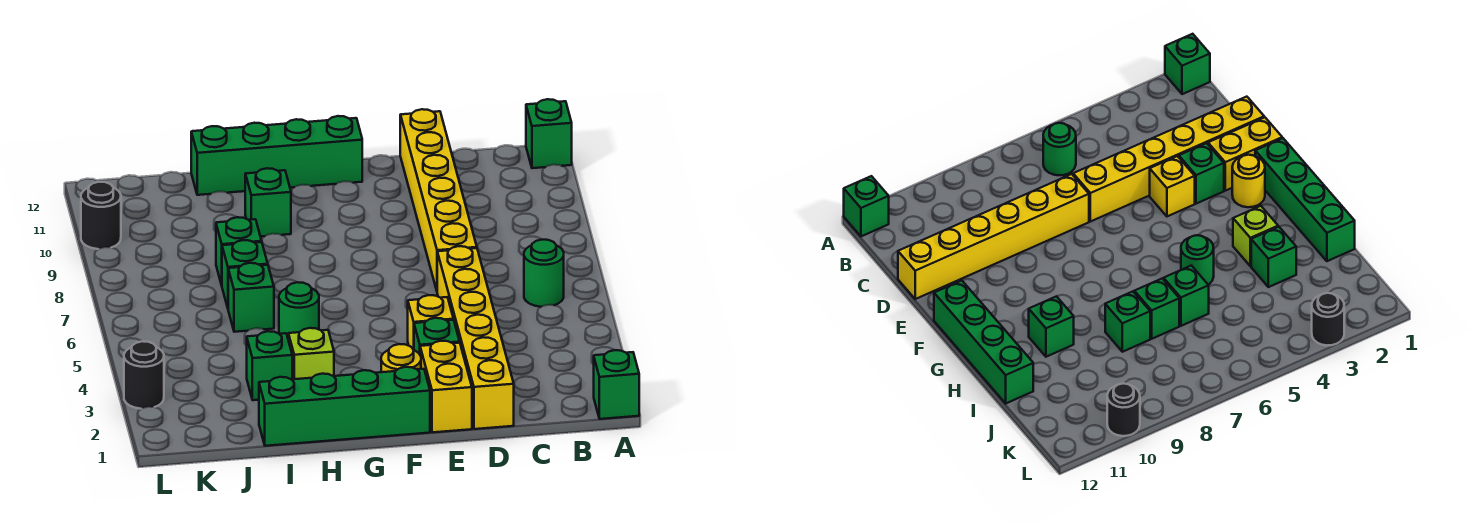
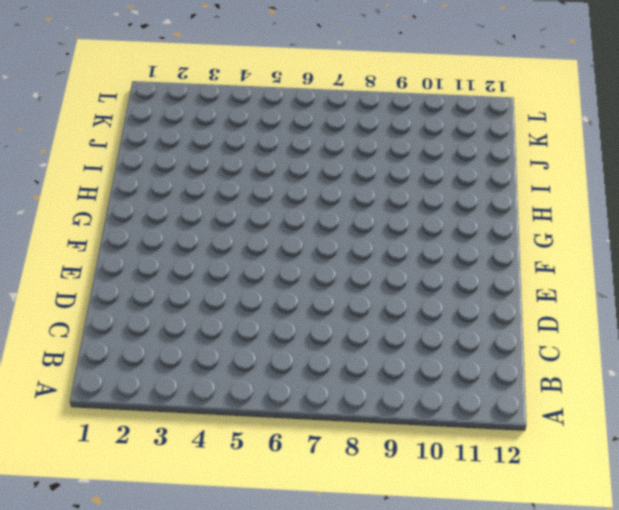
none -> green brick A1 level 1
none -> green brick A12 level 1
none -> green round brick B6 level 1

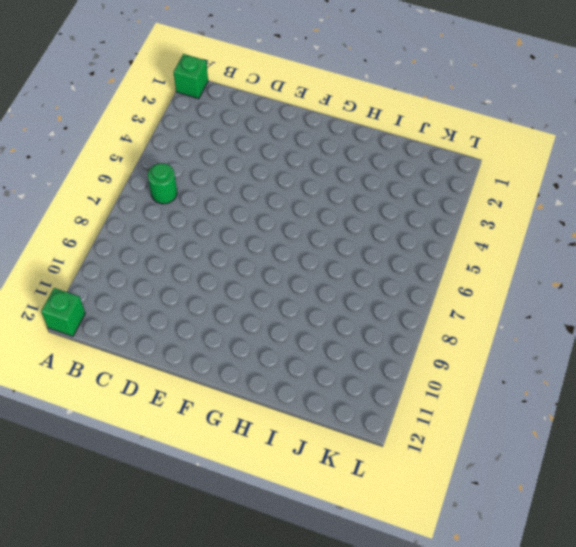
none -> yellow brick D1:D6 level 1
none -> yellow brick D7:D12 level 1
none -> yellow brick E1:E2 level 1

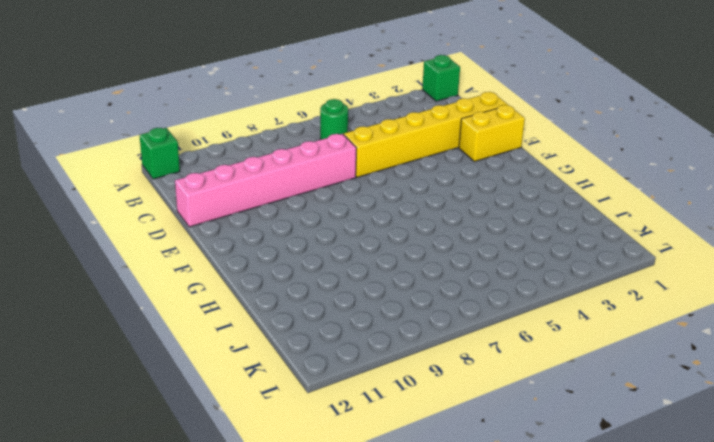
pink brick D7:D12 level 1 -> yellow brick D7:D12 level 1
none -> green brick E3 level 1
none -> yellow brick E4 level 1
none -> green brick F1:I1 level 1

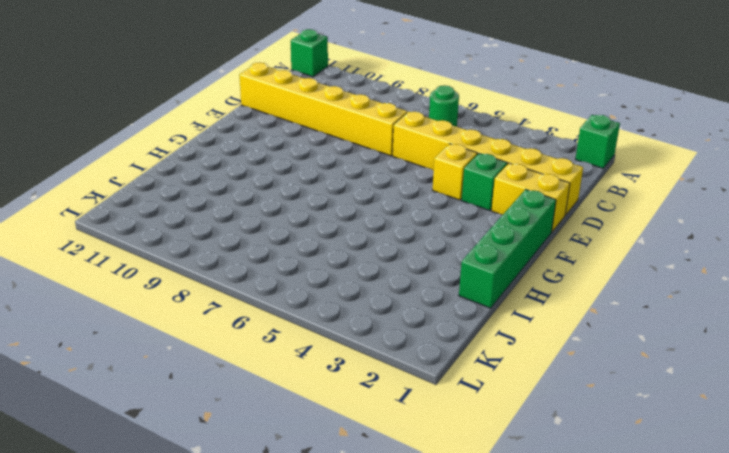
none -> yellow round brick F2 level 1
none -> green brick F12:I12 level 1
none -> lime brick H3 level 1

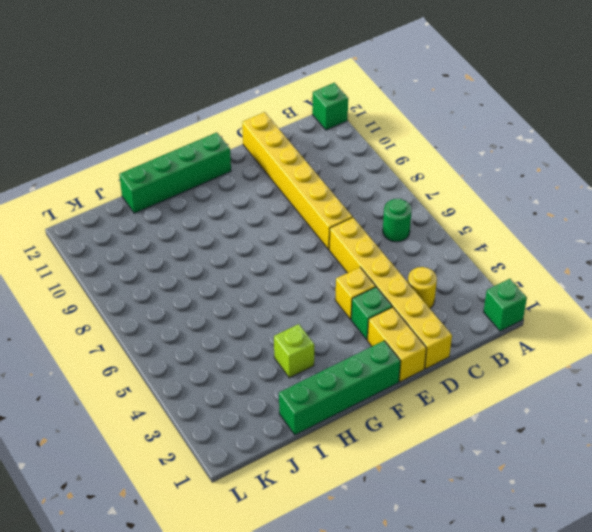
yellow round brick C3 level 1 -> yellow round brick F2 level 1
none -> green round brick H5 level 1
none -> green brick H10 level 1
none -> green brick I3 level 1

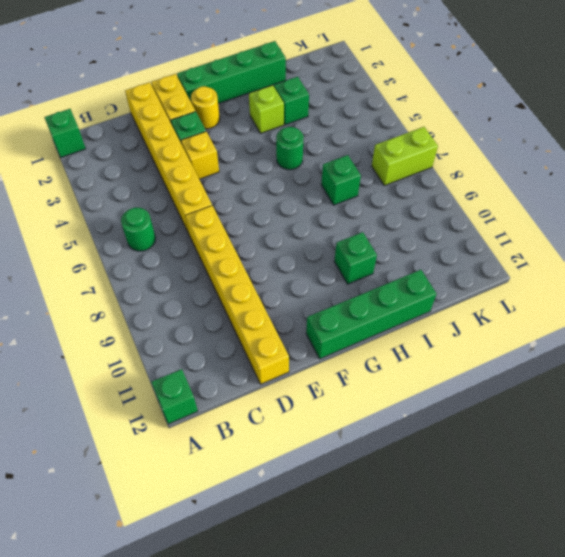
lime brick K7:L7 level 1 -> none
none -> green brick I6 level 1
none -> green brick I8 level 1
none -> black round brick L3 level 1

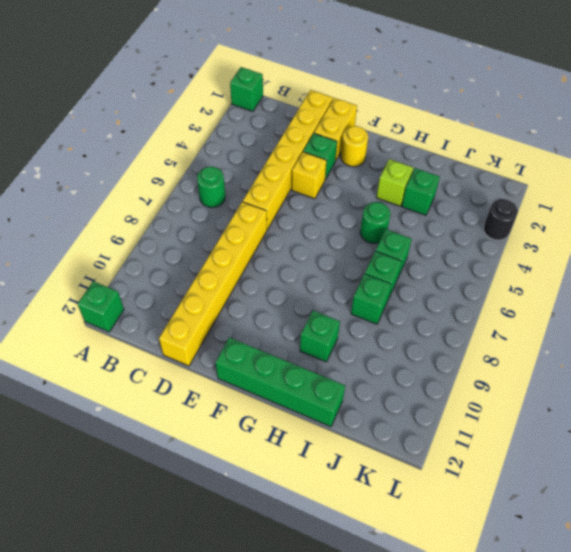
none -> green brick F1:I1 level 1
none -> black round brick L10 level 1

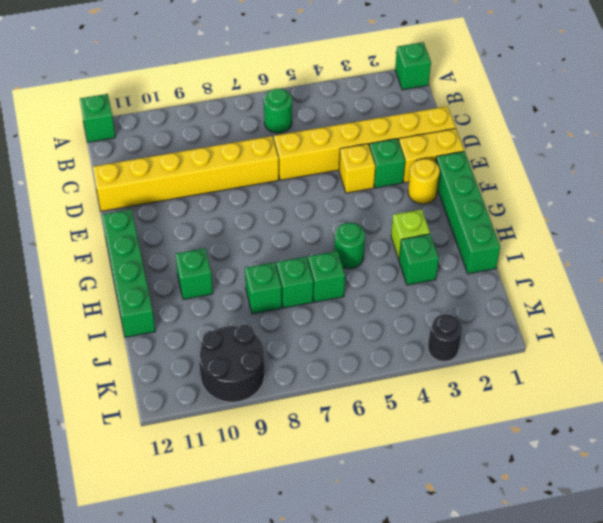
black round brick K9:L10 level 1 -> black round brick L10 level 1

